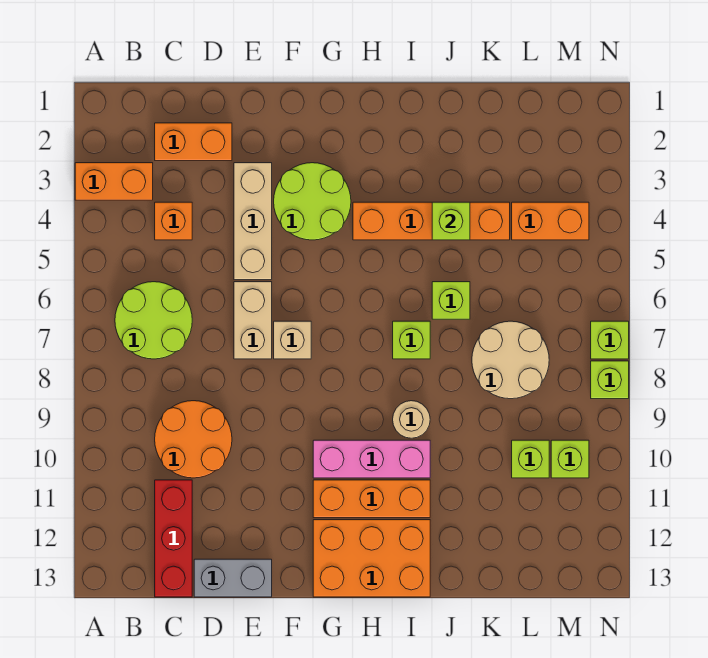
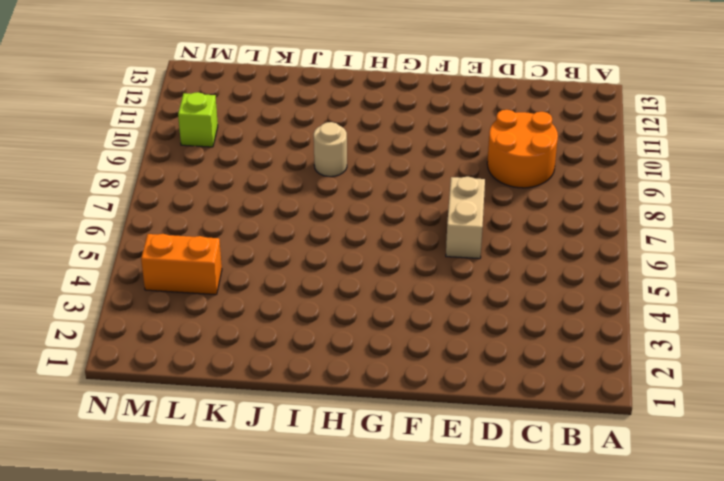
none -> orange brick A3:B3 level 1
none -> lime round brick B6:C7 level 1
none -> orange brick C2:D2 level 1

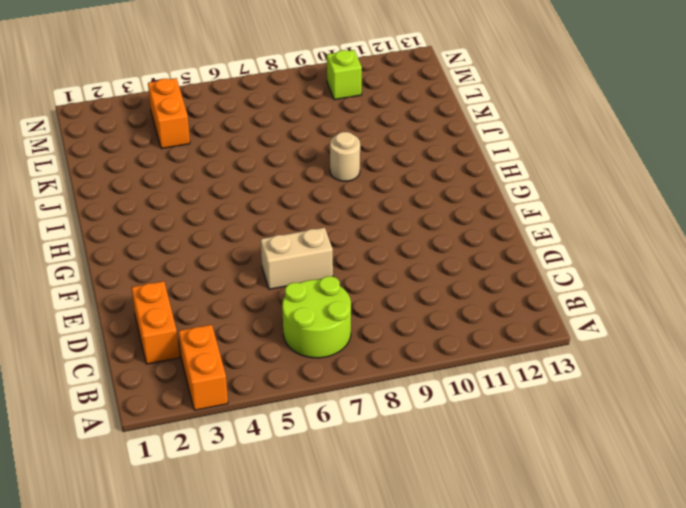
none -> orange brick C4 level 1
none -> orange round brick C9:D10 level 1
none -> red brick C11:C13 level 1

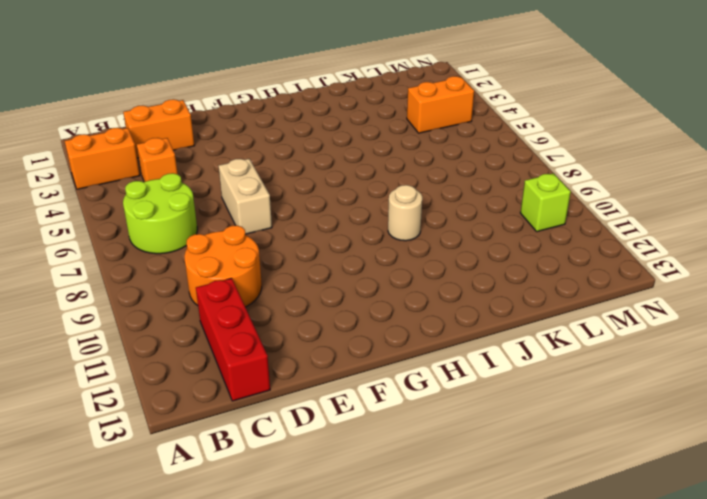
none -> grey brick D13:E13 level 1
none -> tan brick E3:E5 level 1
none -> lime round brick F3:G4 level 1

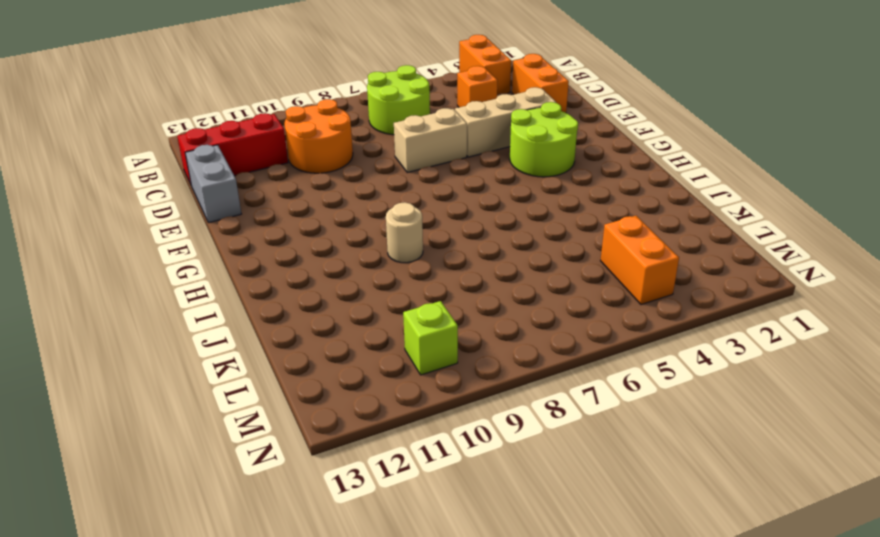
none -> tan brick F7 level 1
none -> pink brick G10:I10 level 1
none -> orange brick G11:I11 level 1

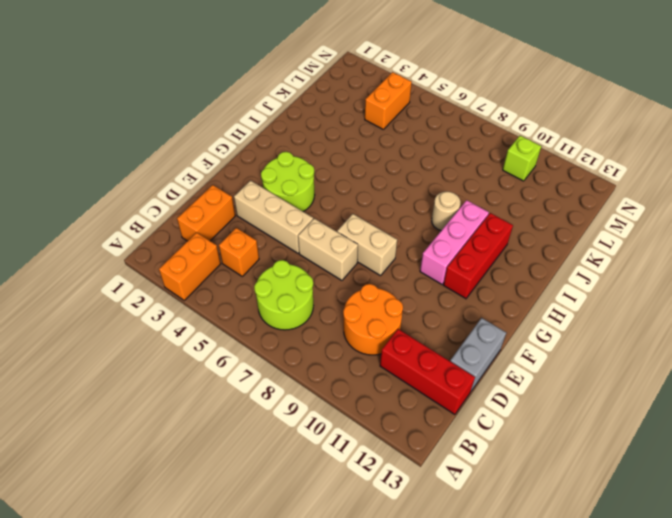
tan brick F7:F8 level 1 -> tan brick F7 level 1
red brick G11:I11 level 1 -> orange brick G11:I11 level 1
none -> orange brick G12:I13 level 1
none -> orange brick H4:K4 level 1
none -> lime brick I7 level 1

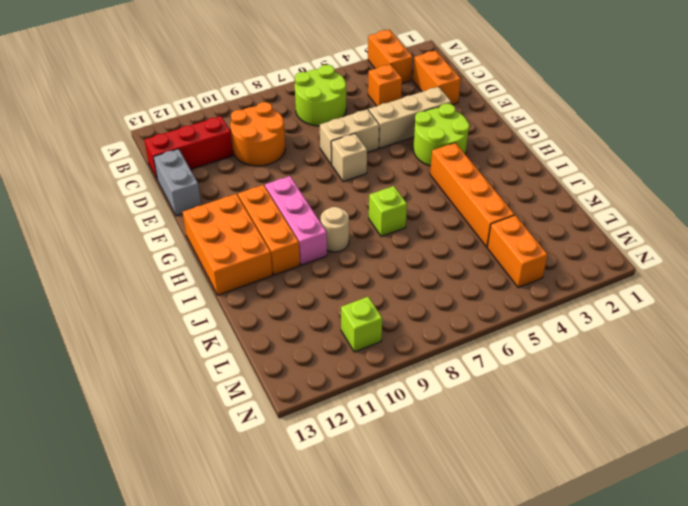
none -> lime brick J6 level 1
none -> tan round brick K7:L8 level 1
none -> lime brick L10 level 1

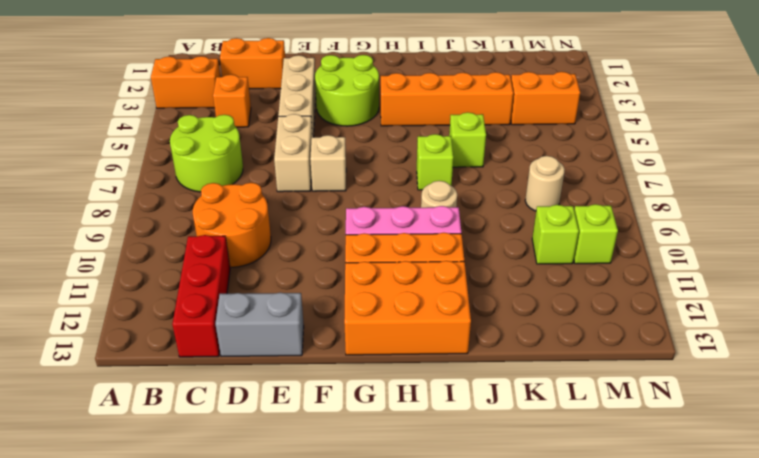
tan round brick L8 level 1 -> tan round brick K7:L8 level 1
none -> lime brick N7 level 1
none -> lime brick N8 level 1
none -> lime brick J4 level 2

